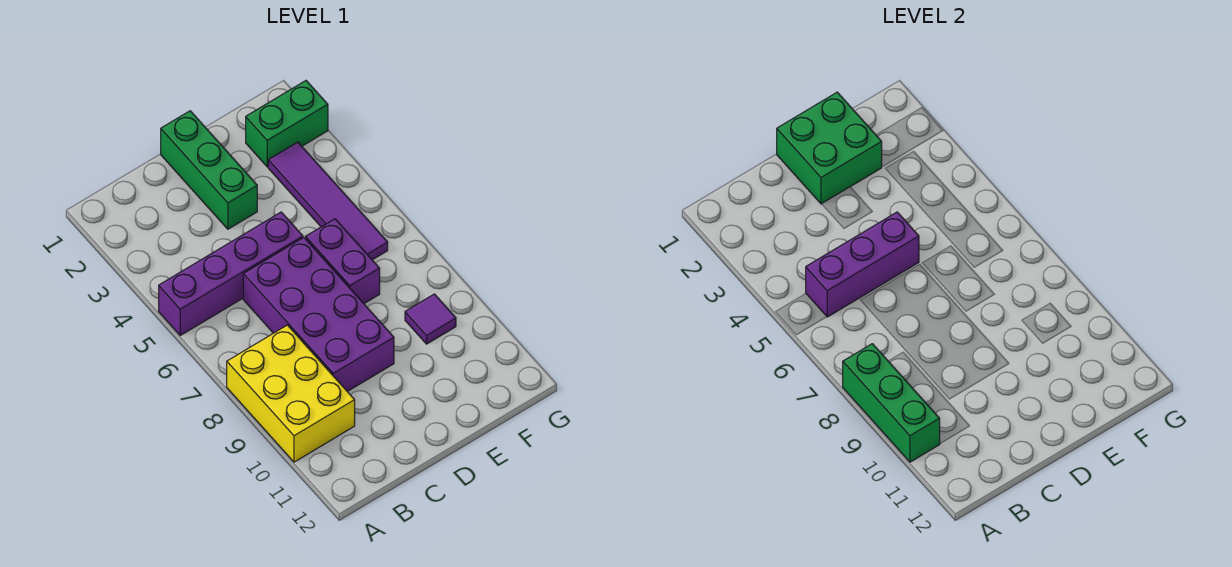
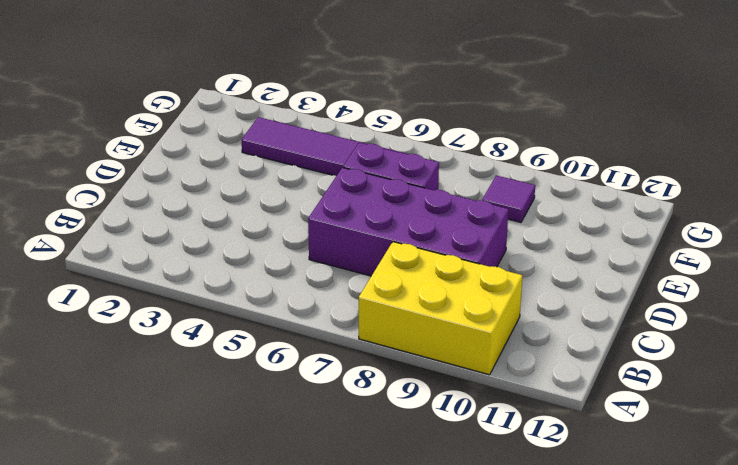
none -> purple brick A5:D5 level 1
none -> green brick D1:D3 level 1

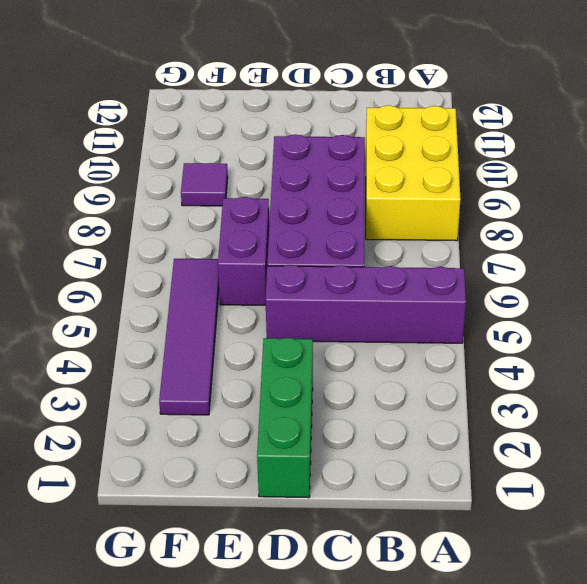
none -> green brick F2:G2 level 1
none -> green brick A8:A10 level 2

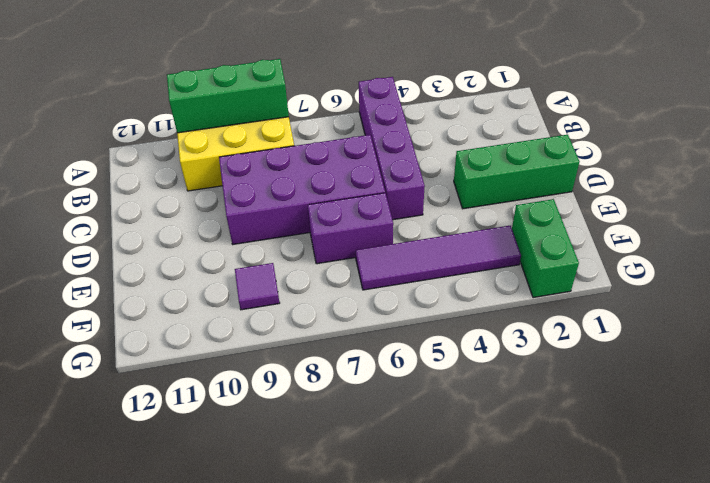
none -> purple brick B5:D5 level 2
none -> green brick D1:E2 level 2

